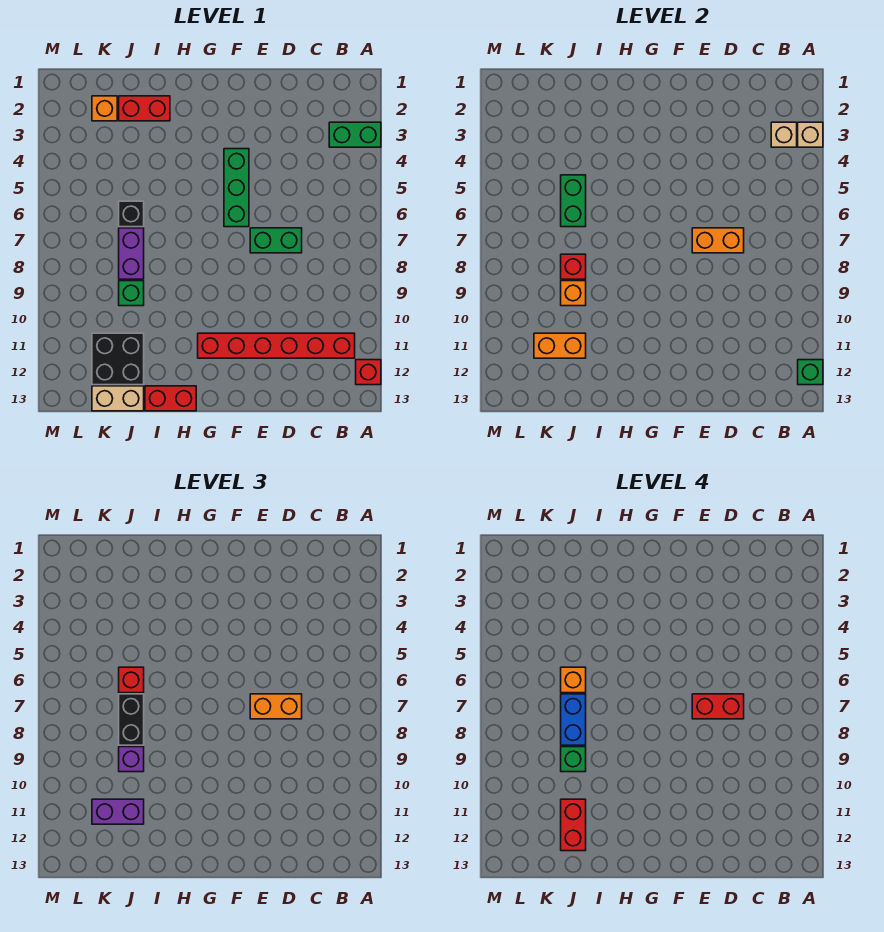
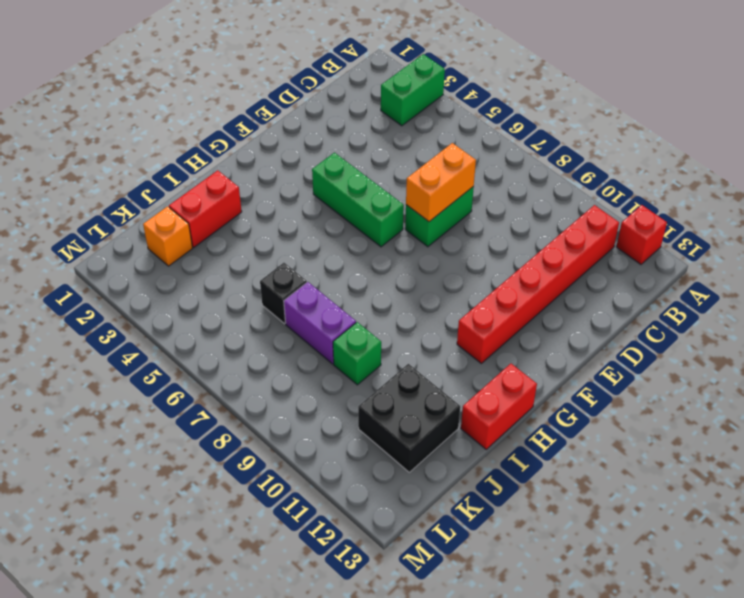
none -> tan brick J13:K13 level 1
none -> tan brick A3 level 2
none -> green brick A12 level 2
none -> tan brick B3 level 2

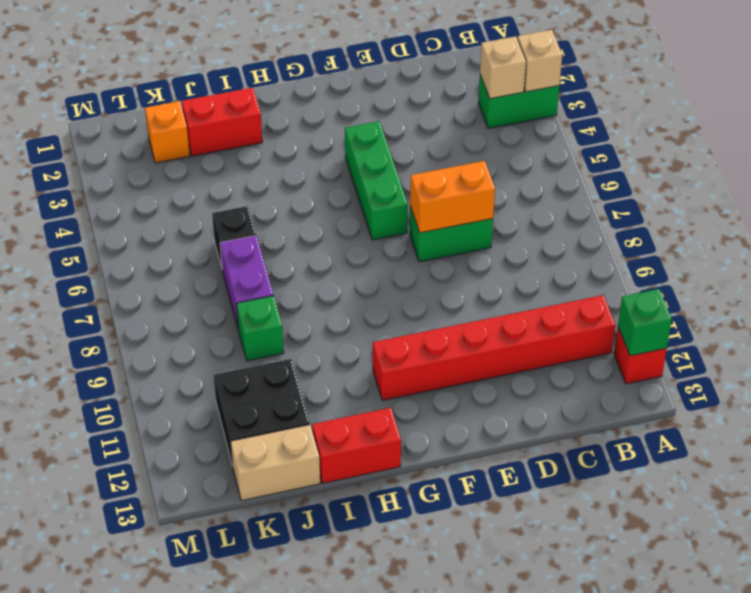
none -> green brick J5:J6 level 2
none -> red brick J8 level 2
none -> orange brick J9 level 2
none -> orange brick J11:K11 level 2

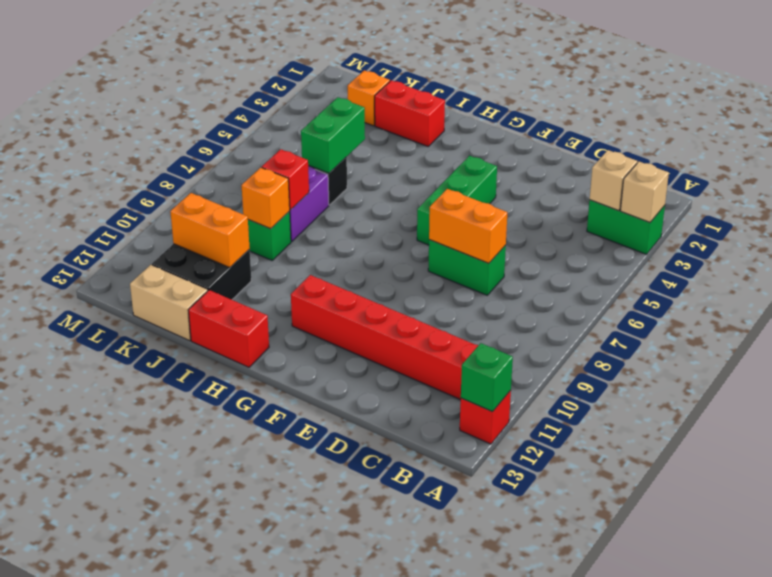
none -> orange brick D7:E7 level 3
none -> red brick J6 level 3
none -> black brick J7:J8 level 3
none -> purple brick J9 level 3

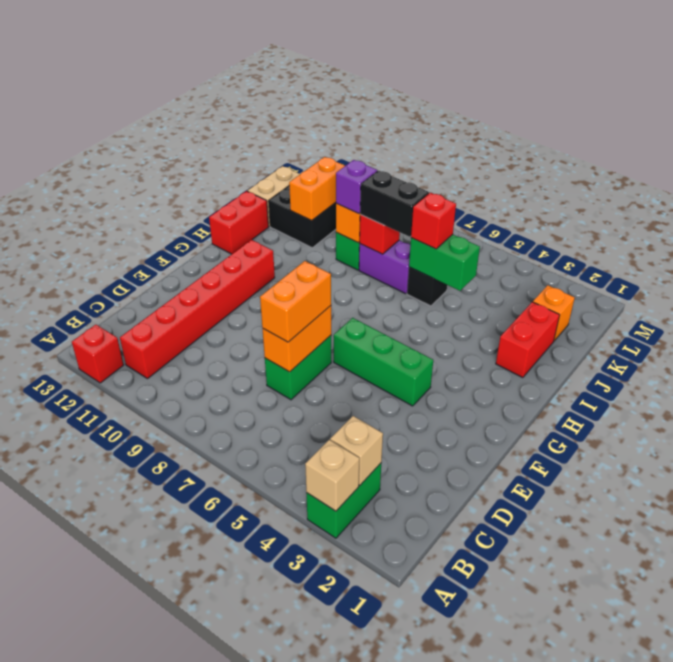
none -> green brick A12 level 2
none -> purple brick J11:K11 level 3
none -> red brick D7:E7 level 4
none -> orange brick J6 level 4

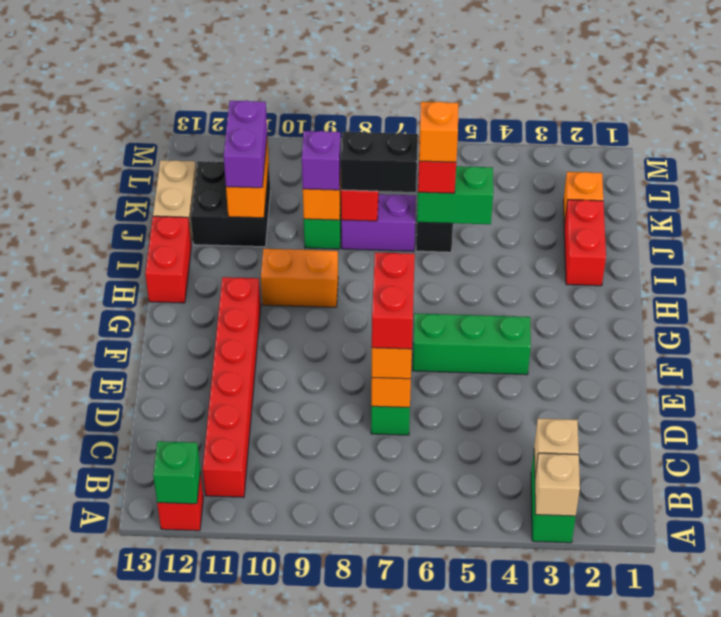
orange brick H9:H10 level 1 -> none
none -> blue brick J7:J8 level 4
none -> green brick J9 level 4
none -> red brick J11:J12 level 4

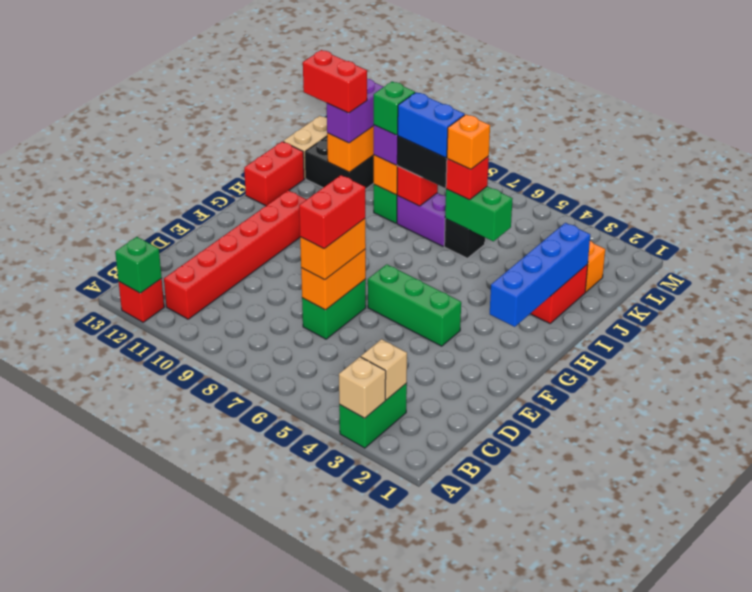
blue brick G2:J2 level 2 -> none

